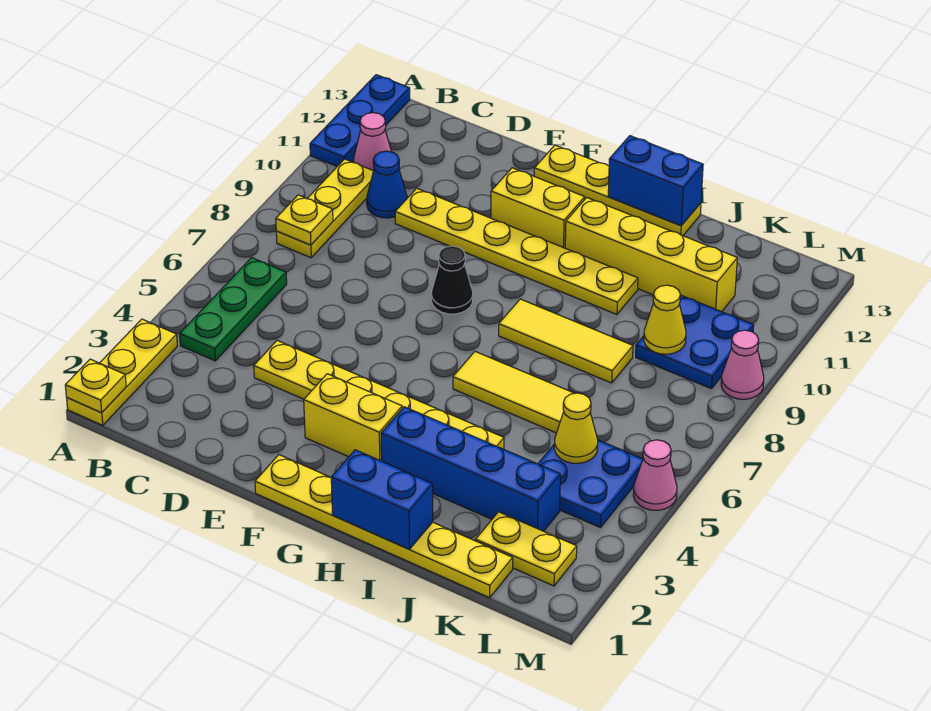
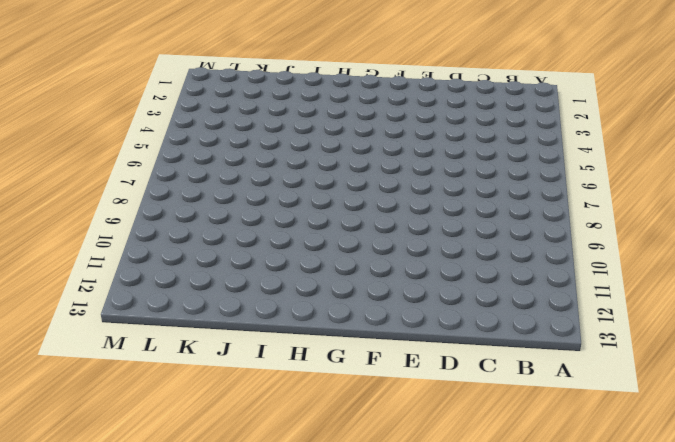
none -> yellow plate A1:A3 level 1
none -> blue plate A11:A13 level 1
none -> green plate B4:B6 level 1

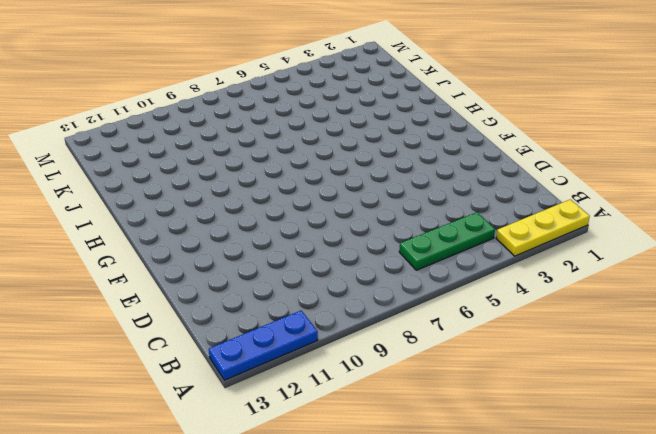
none -> yellow plate B8:B10 level 1
none -> pink cone B11 level 1
none -> blue cone C10 level 1

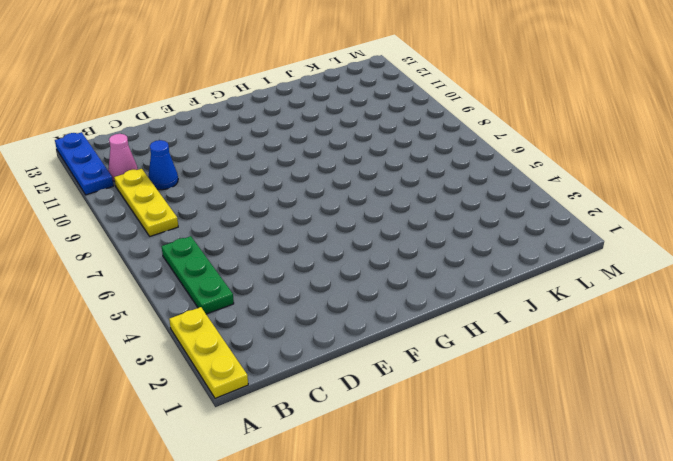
none -> yellow plate D4:I4 level 1
none -> yellow plate D10:I10 level 1
none -> yellow plate F1:K1 level 1

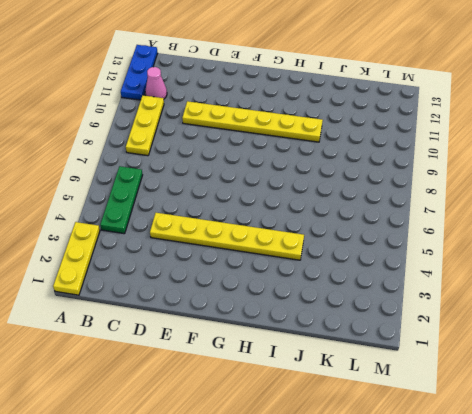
none -> blue cone C10 level 1
none -> yellow plate F1:K1 level 1
none -> yellow brick F3:G3 level 1

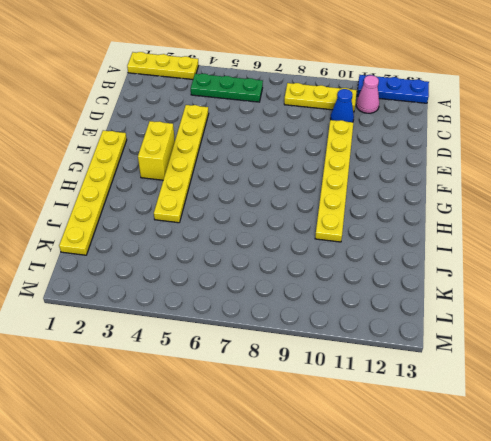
none -> black cone F8 level 1
none -> yellow brick F11:G11 level 1
none -> yellow plate F13:I13 level 1

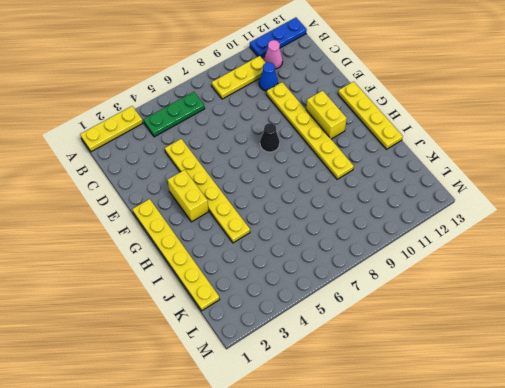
none -> blue brick H3:K3 level 1
none -> yellow tile H6:J6 level 1
none -> yellow tile H8:J8 level 1

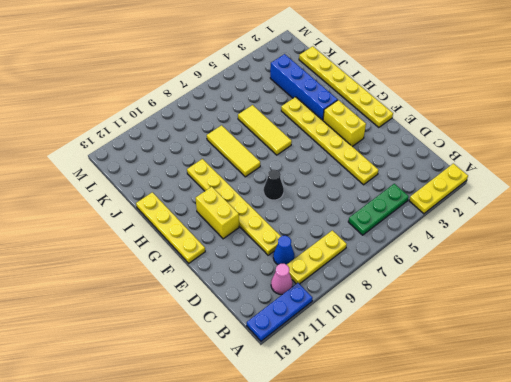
none -> yellow brick H11:K11 level 1
none -> yellow plate K2:L2 level 1
none -> blue plate K4:L5 level 1

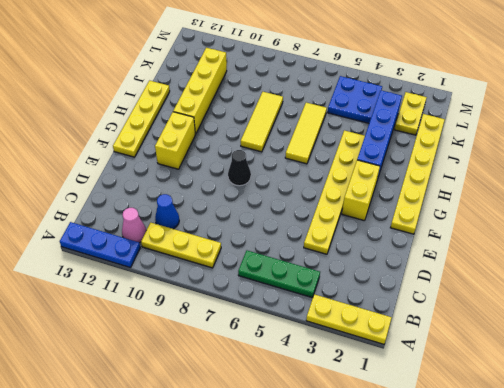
none -> yellow plate D10:I10 level 1
none -> blue plate K9:L10 level 1
none -> pink cone M5 level 1

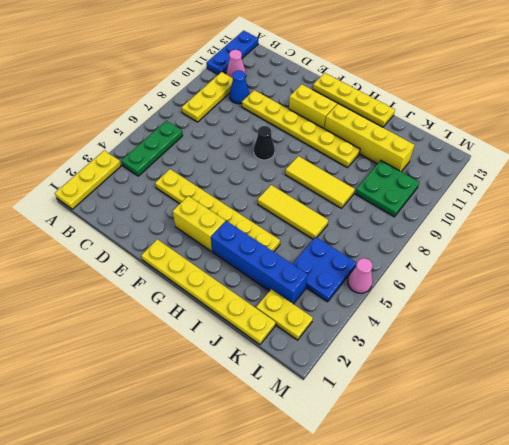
green plate K9:L10 level 1 -> blue plate K9:L10 level 1
none -> pink cone M9 level 1
none -> yellow plate A1 level 2
none -> yellow plate B8 level 2

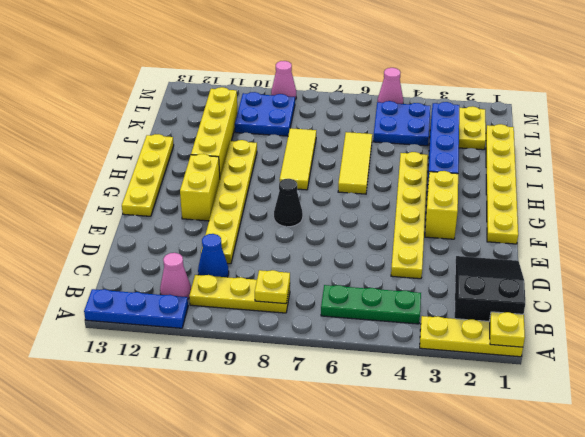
black slope B1:D2 level 1 top B -> none
none -> blue brick H1:I1 level 2
none -> blue brick H13:I13 level 2
none -> yellow cone K5 level 2

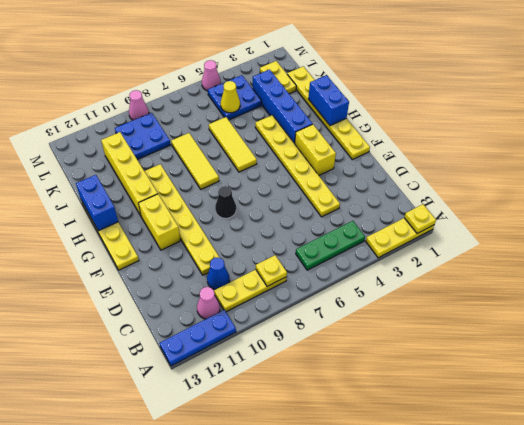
none -> yellow cone K9 level 2

